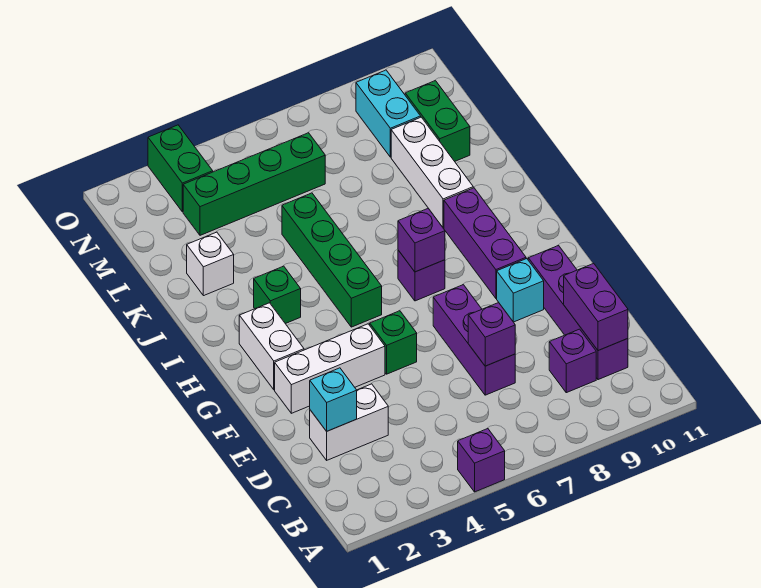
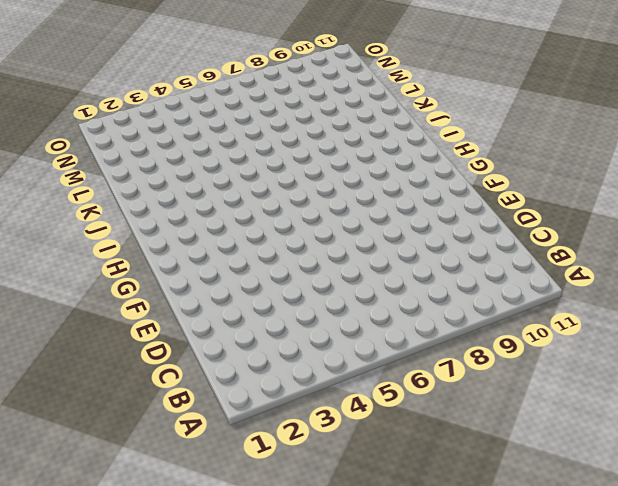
none -> purple brick A5 level 1
none -> purple brick C9 level 1
none -> purple brick C10:F10 level 1

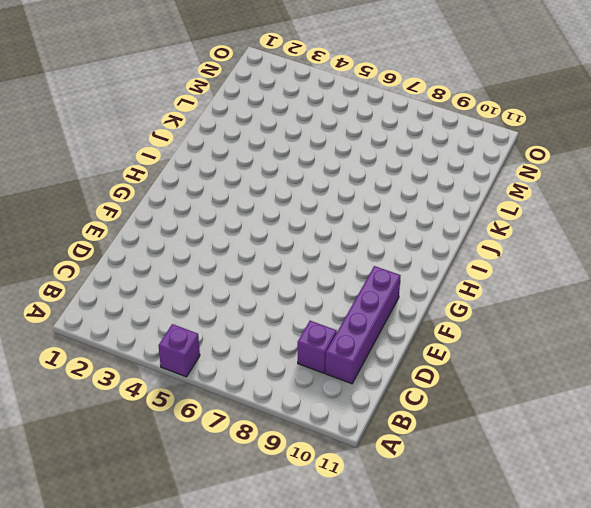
none -> white brick D2:D3 level 1
none -> purple brick D7:F7 level 1
none -> white brick F2:F4 level 1

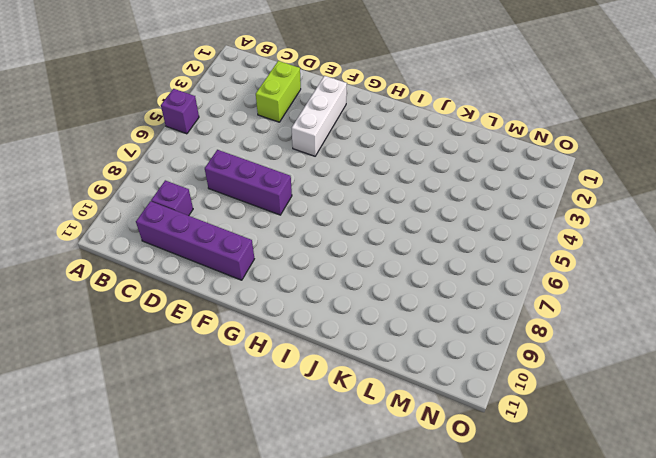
lime brick D2:D3 level 1 -> white brick D2:D3 level 1
none -> green brick F5 level 1
none -> cyan brick F9 level 1
none -> white brick G2:H2 level 1

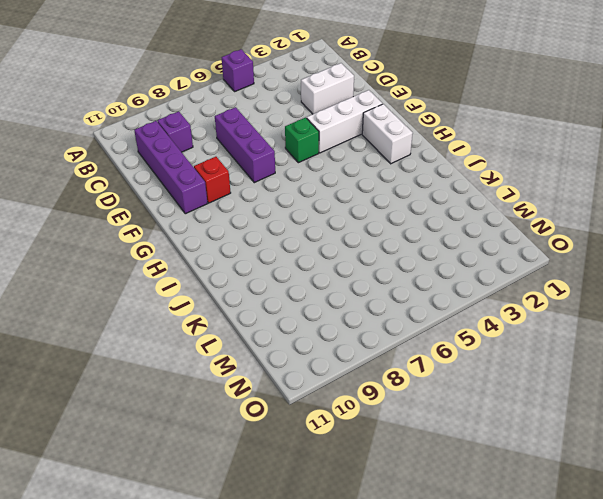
red brick F9 level 1 -> cyan brick F9 level 1
none -> purple brick G9:I9 level 1
none -> green brick H5:K5 level 1
none -> purple brick H7 level 1

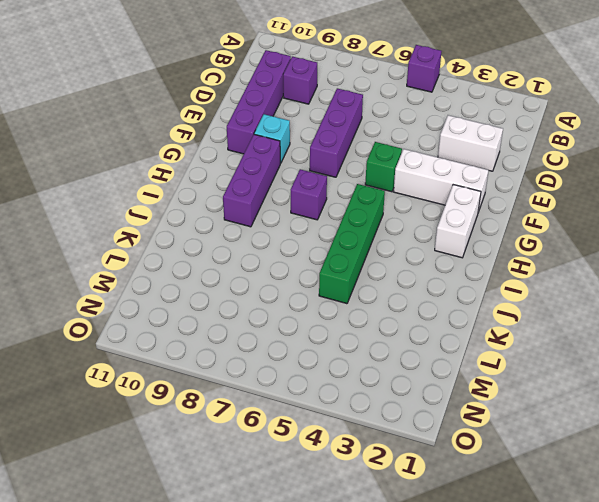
none -> green brick I3 level 1
none -> white brick J9:L9 level 1
none -> white brick K2 level 1

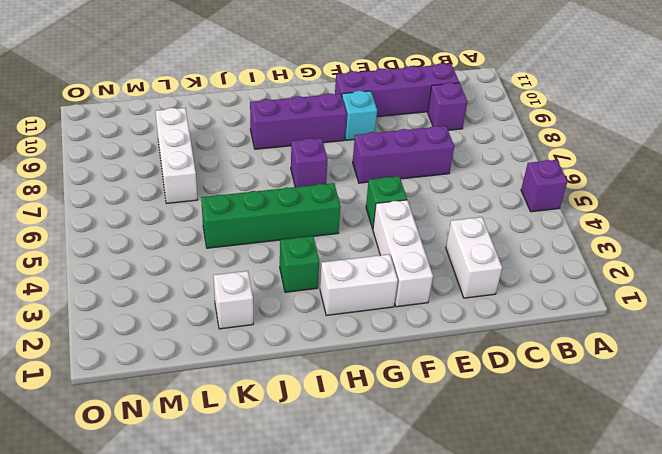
white brick L7:L9 level 1 -> white brick J9:L9 level 1
none -> green brick L10:M10 level 1
none -> green brick M3:M6 level 1
none -> cyan brick M9:N9 level 1

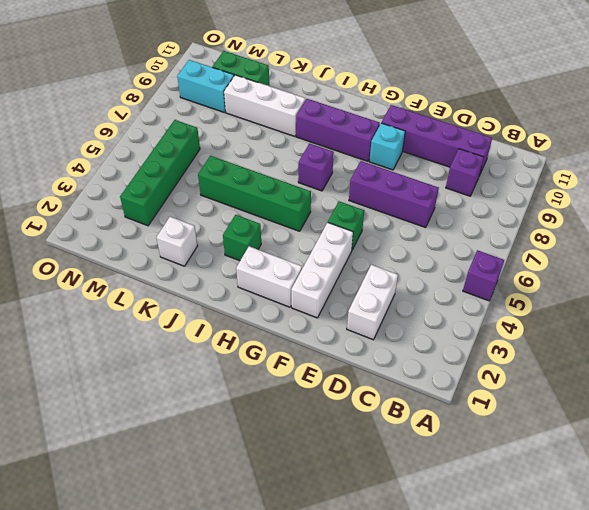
none -> green brick N3:O3 level 1
none -> purple brick C10:D10 level 2
none -> cyan brick D2 level 2

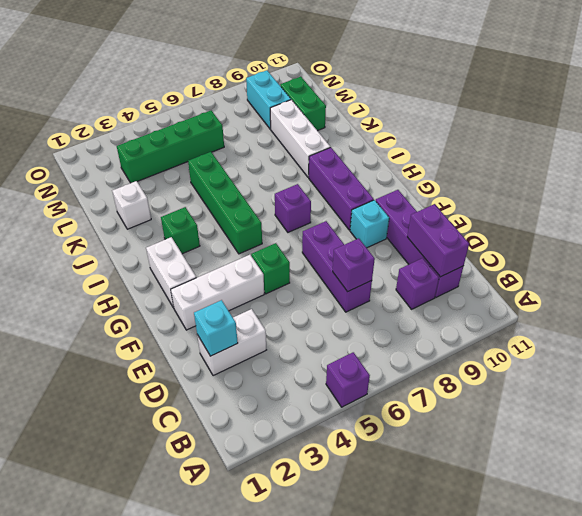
none -> green brick N3:O3 level 1
none -> purple brick H7 level 2

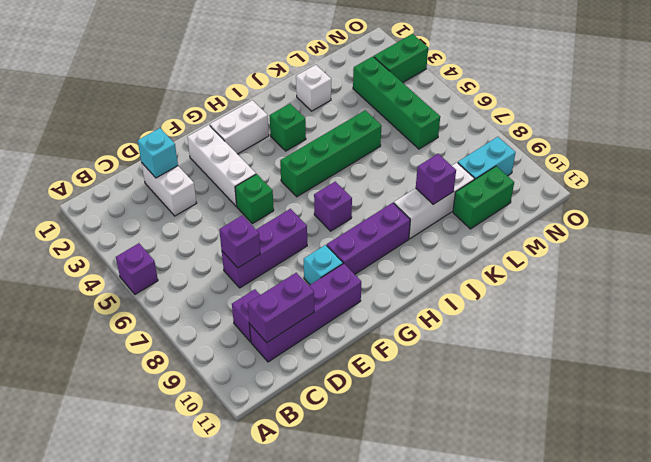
purple brick K9 level 2 -> purple brick H7 level 2

